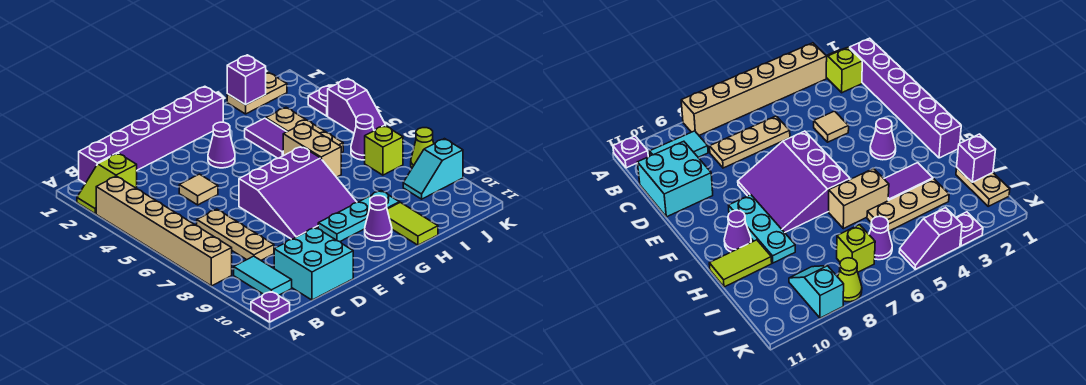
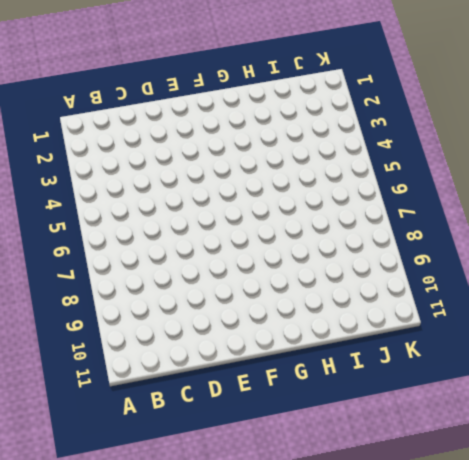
none -> lime slope A2:B2 level 1 top B
none -> tan brick A3:A8 level 1
none -> purple plate A11 level 1

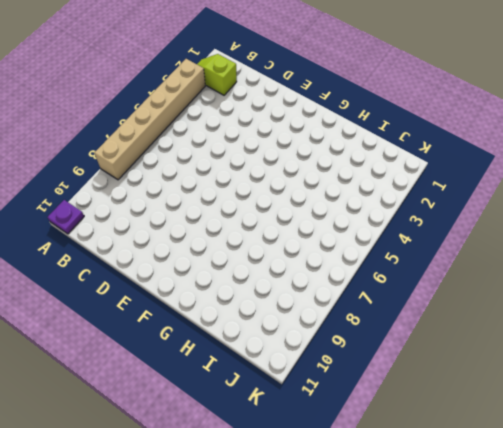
none -> purple brick B1:G1 level 1
none -> cyan tile B9:B10 level 1
none -> tan plate C6:C8 level 1

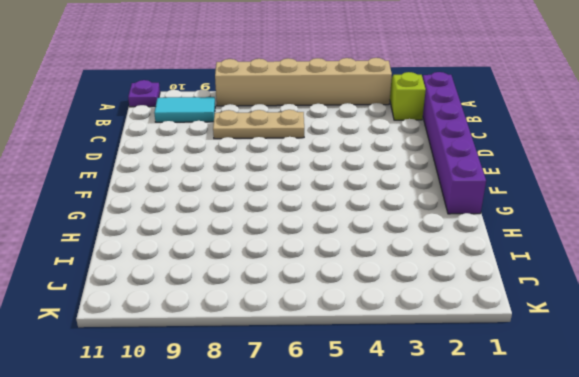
none -> cyan brick C10:D11 level 1
none -> tan tile D4 level 1
none -> purple slope E6:G8 level 1 top 6

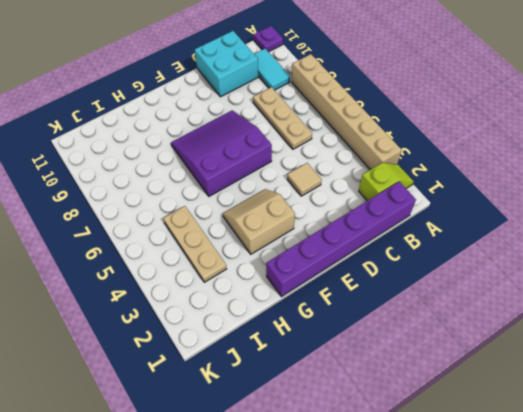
tan slope F3:G4 level 1 top 3 -> purple cone F3 level 1
none -> cyan plate F9:H9 level 1
none -> purple cone G10 level 1
none -> purple tile H3:H4 level 1

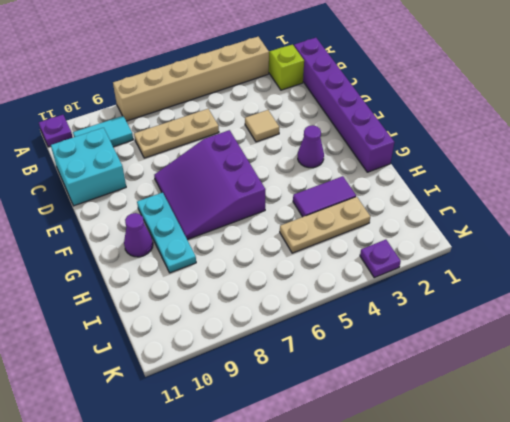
none -> tan brick H5:H6 level 1
none -> lime tile H10:H11 level 1
none -> tan plate I1:J1 level 1

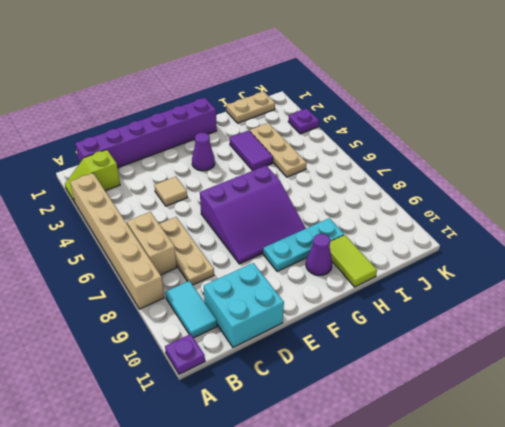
tan brick B6:B7 level 1 -> tan brick H5:H6 level 1
none -> purple cone J6 level 1
none -> lime brick J7 level 1
none -> cyan slope J9:K9 level 1 top K

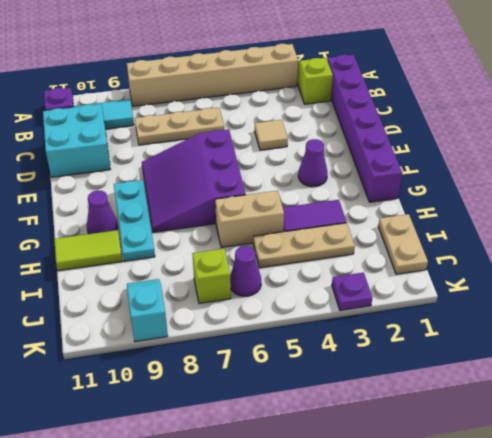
none -> purple slope K4:K5 level 1 top 4
none -> lime cone K8 level 1
none -> purple brick I1 level 2

